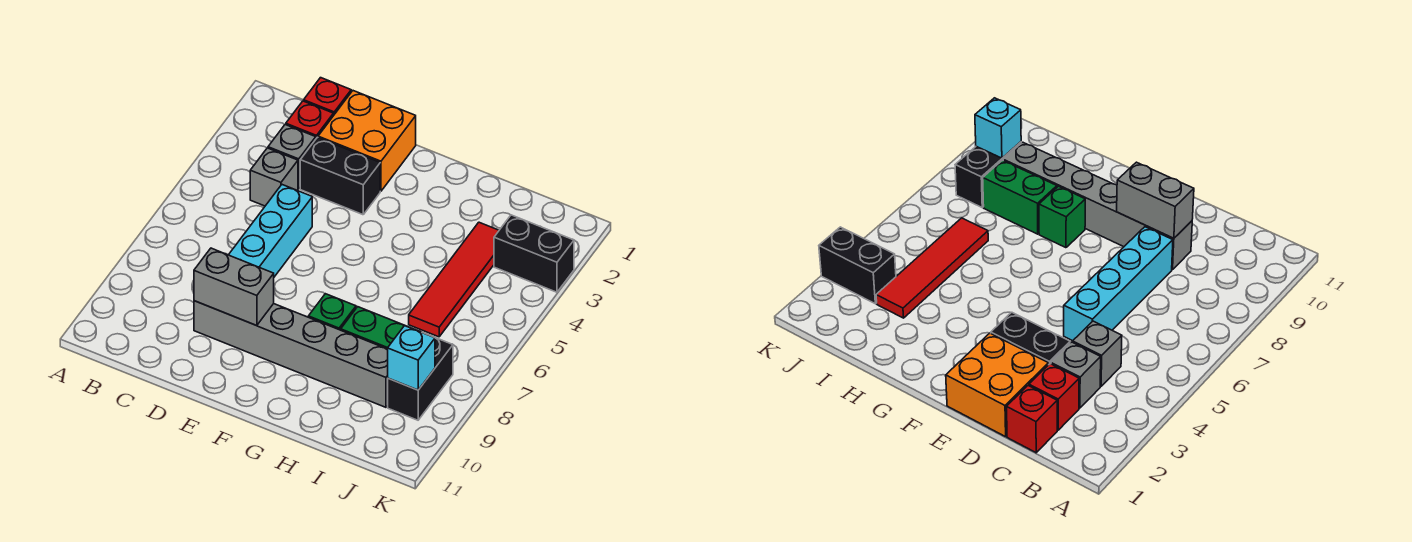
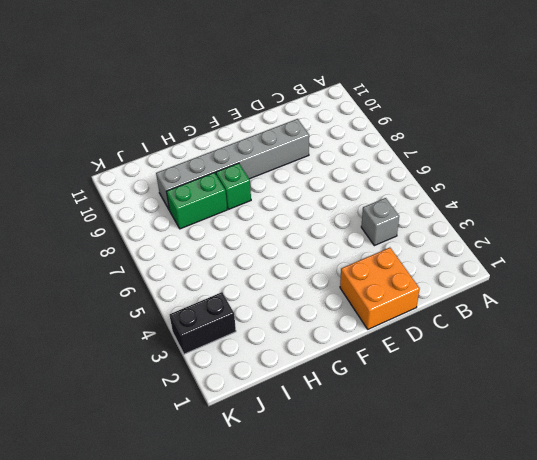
none -> red brick C1 level 1
none -> red brick C2 level 1
none -> grey brick C3 level 1

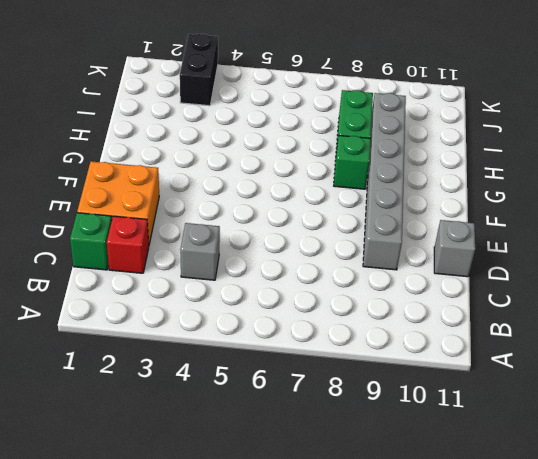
green brick C1 level 1 -> red brick C1 level 1
grey brick D11 level 1 -> grey brick C3 level 1
none -> black brick D3:E3 level 1
none -> cyan brick D5:D8 level 1
none -> red tile I3:I6 level 1

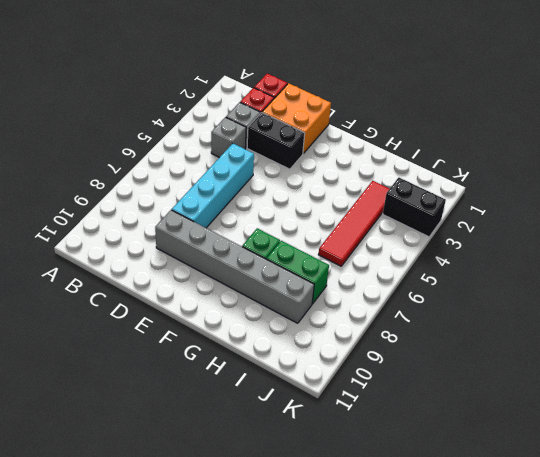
none -> black brick J8:J9 level 1
none -> grey brick D9:E9 level 2
none -> cyan brick J9 level 2

